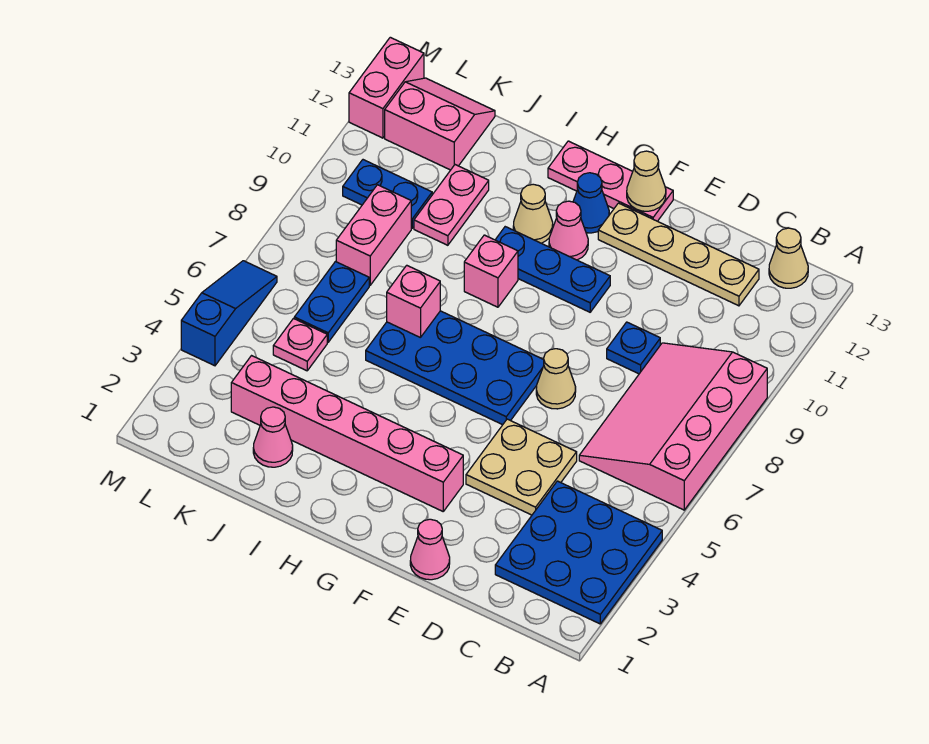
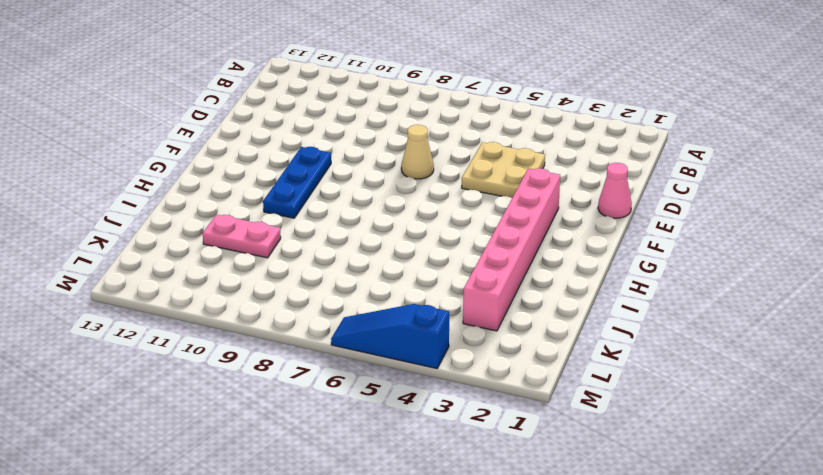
none -> blue plate A2:C4 level 1
none -> pink slope A6:C9 level 1 top A
none -> tan cone B13 level 1

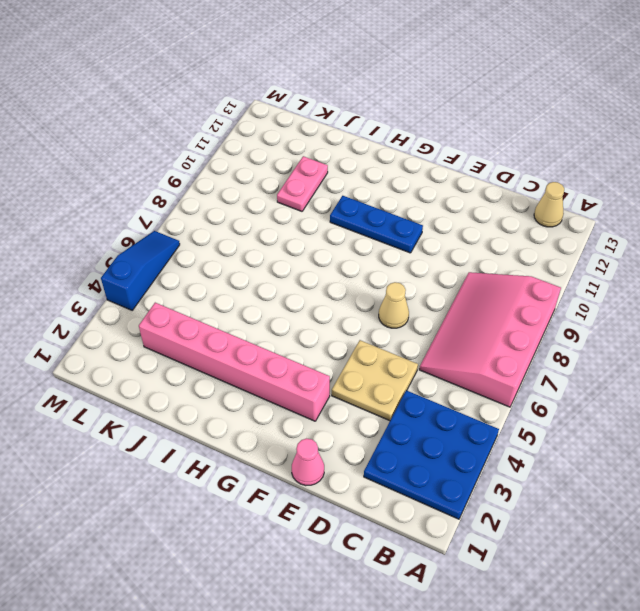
none -> tan plate C12:F12 level 1
none -> blue plate D9 level 1
none -> blue plate F6:I7 level 1

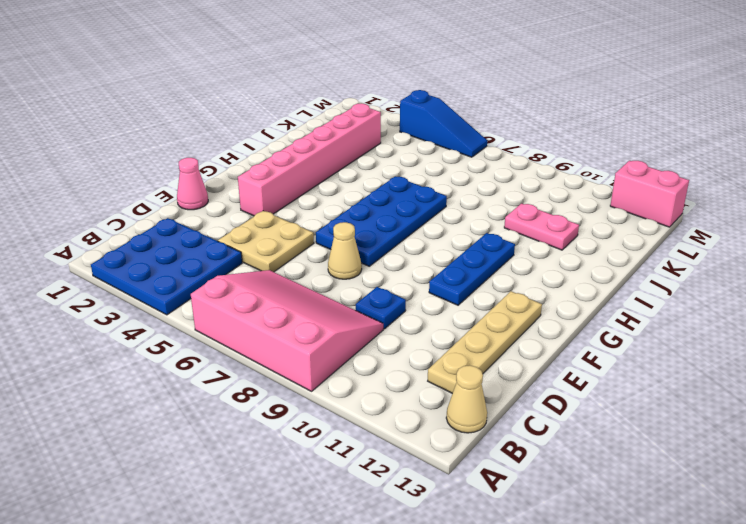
none -> pink plate F13:H13 level 1
none -> pink cone G11 level 1
none -> blue cone G12 level 1

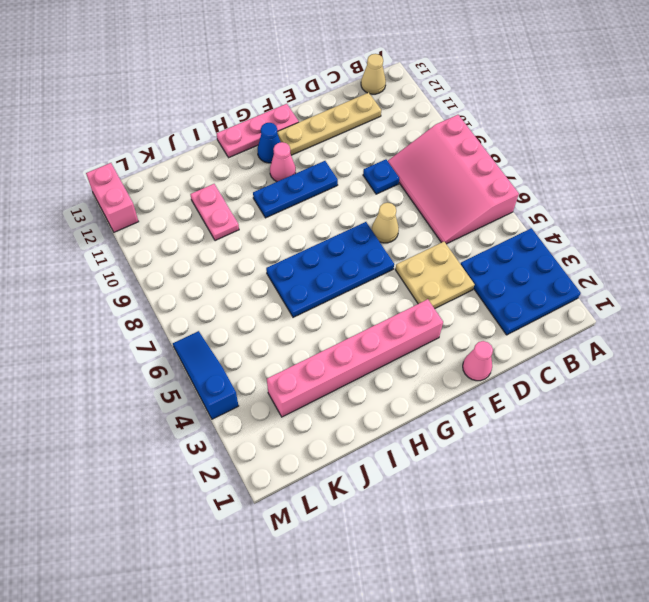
none -> pink brick H9 level 1
none -> tan cone H11 level 1
none -> pink cone J2 level 1

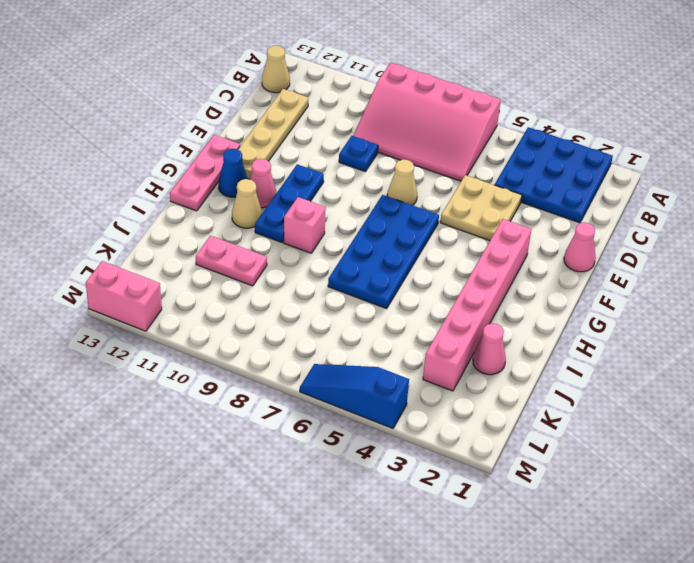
none -> pink plate K5 level 1
none -> blue plate K6:K7 level 1
none -> pink brick K8:K9 level 1

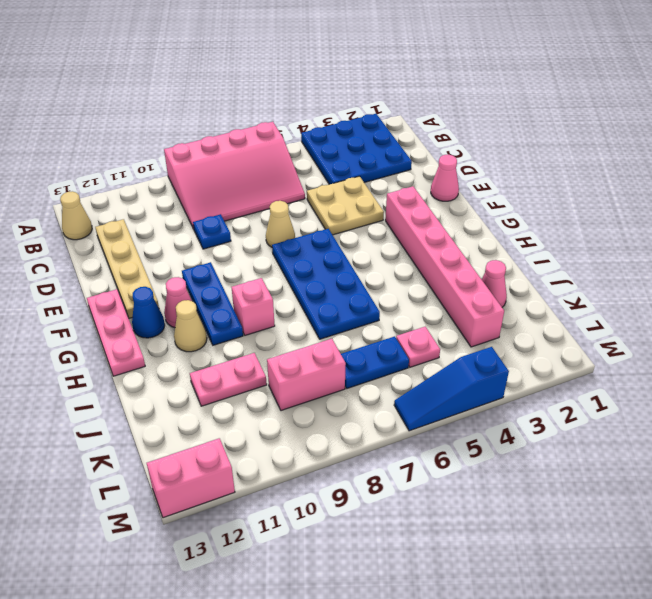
none -> blue plate K10:L10 level 1
none -> pink slope K12:L13 level 1 top 12
none -> tan cone F13 level 2

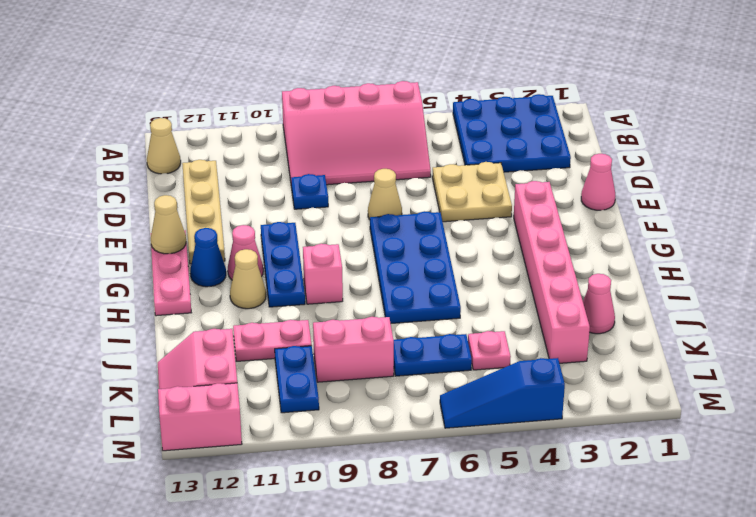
none -> pink brick I7 level 2

